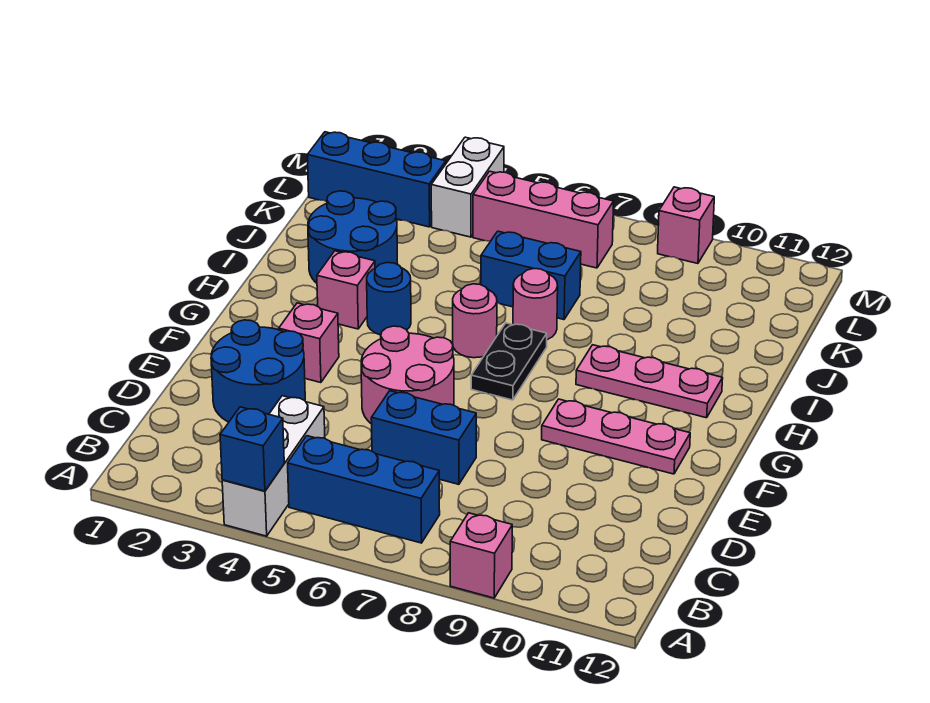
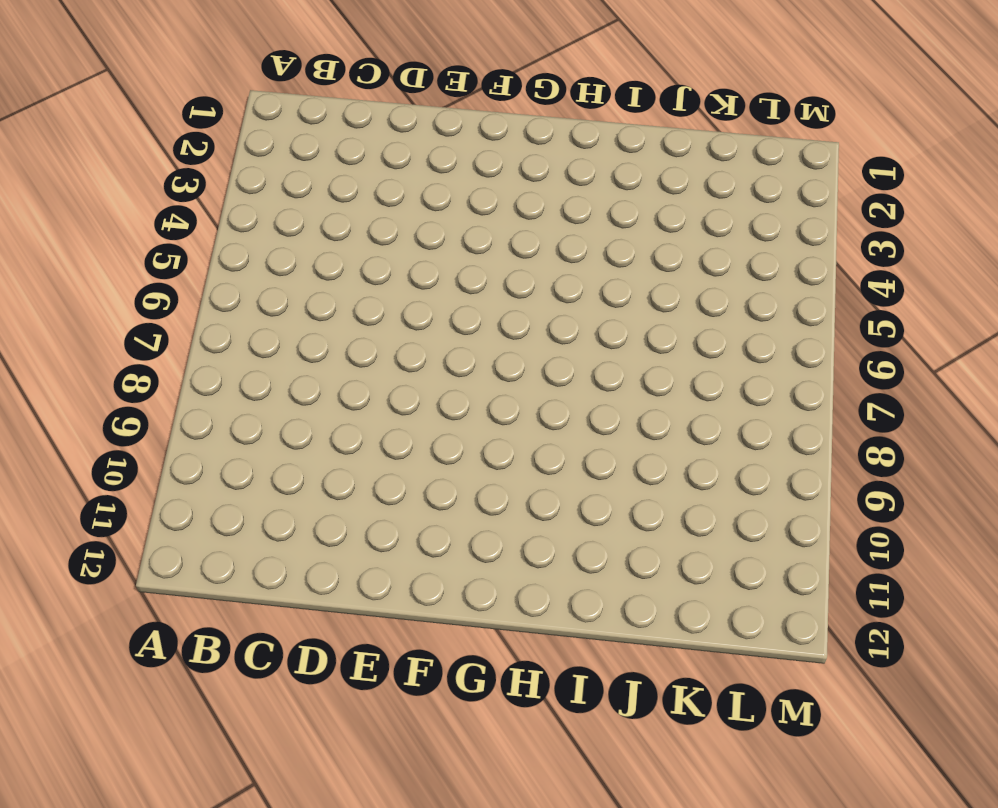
none -> white brick A4:C4 level 1
none -> pink brick A9 level 1
none -> blue brick B5:B7 level 1

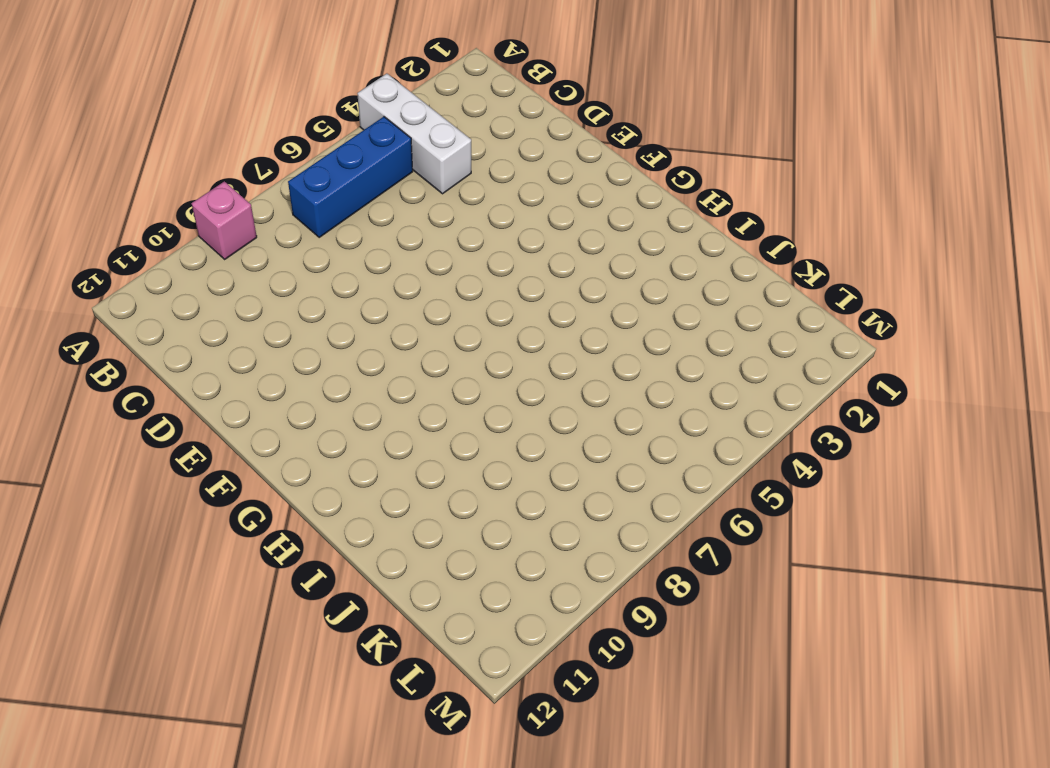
none -> blue round brick D2:E3 level 1
none -> blue brick D6:D7 level 1
none -> pink round brick E5:F6 level 1

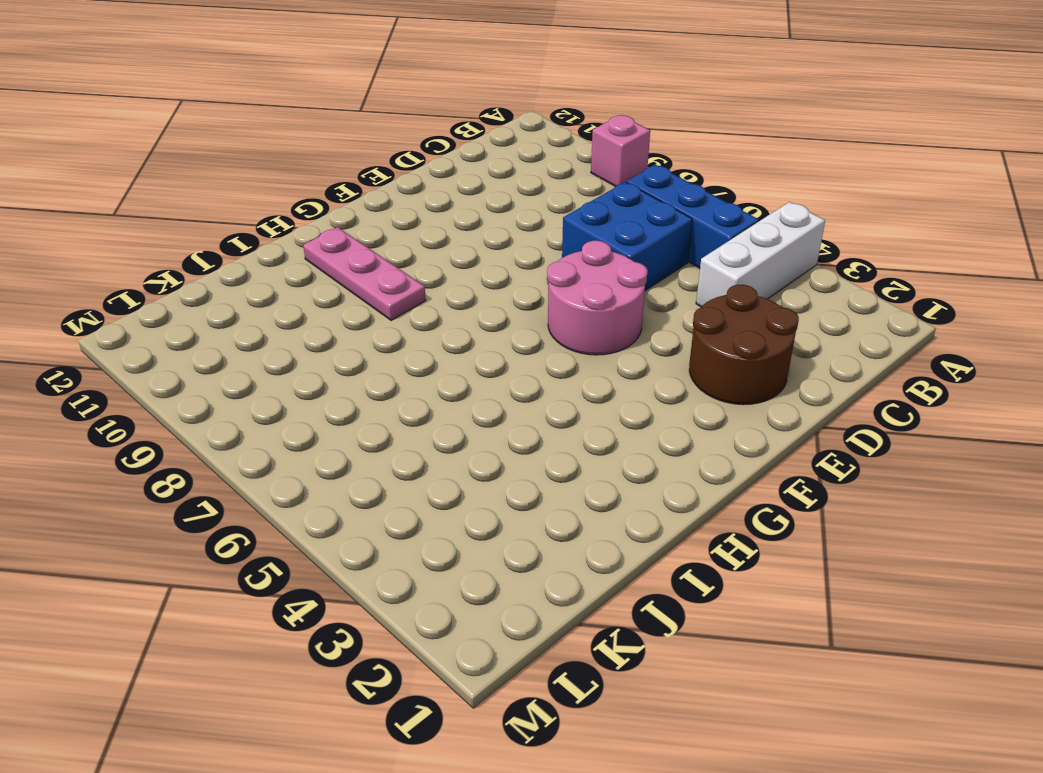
blue brick C6:D7 level 1 -> blue brick D6:D7 level 1
brown round brick D2:E3 level 1 -> blue round brick D2:E3 level 1
none -> pink brick F3 level 1
none -> pink plate F9:F11 level 1
none -> black plate G7:H7 level 1

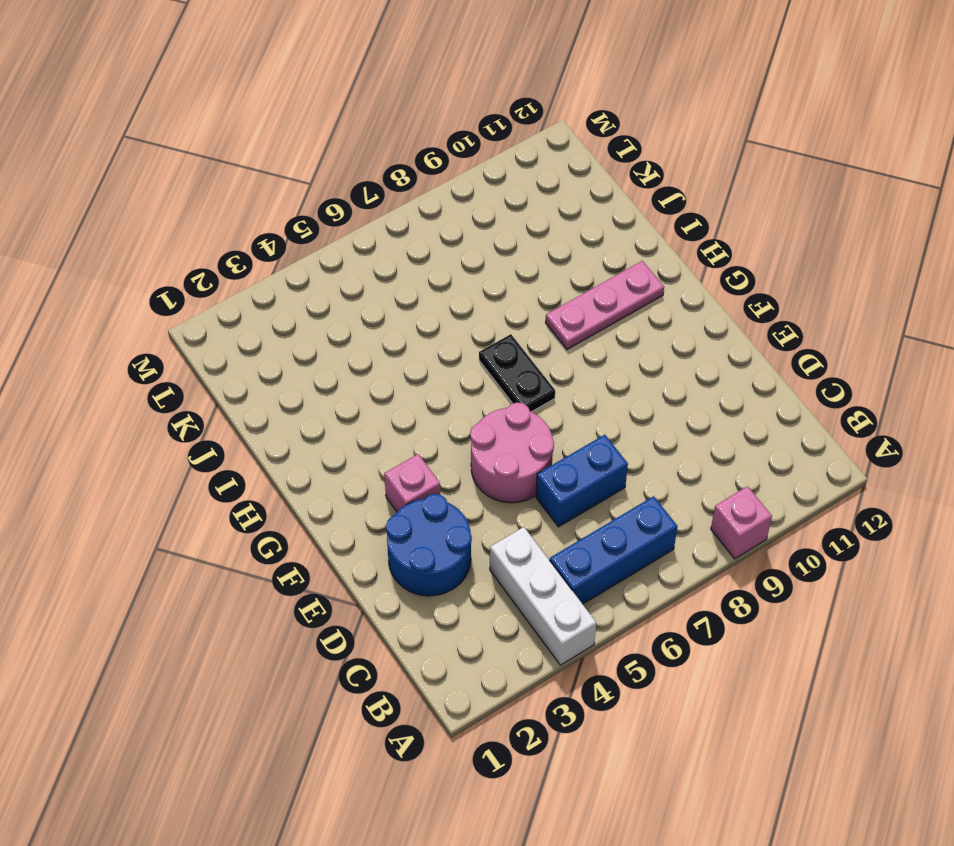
none -> pink plate F9:F11 level 1
none -> pink brick H3 level 1
none -> blue round brick H4 level 1

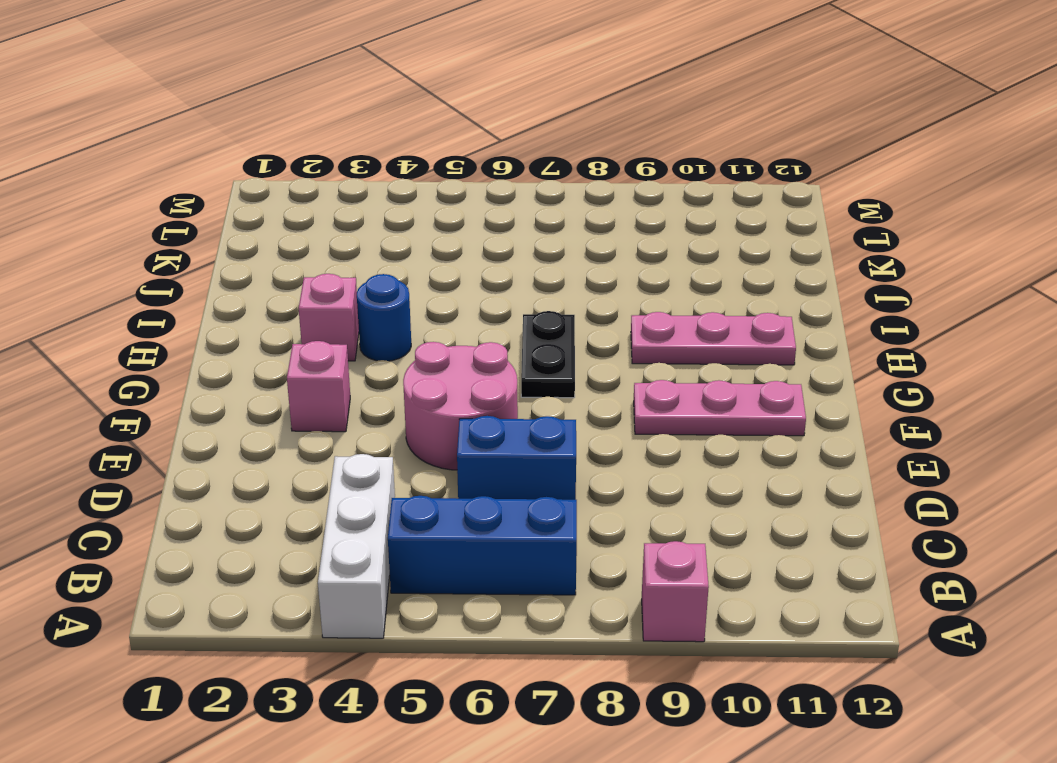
none -> blue round brick D2:E3 level 1
none -> pink round brick H6 level 1
none -> blue round brick I2:J3 level 1

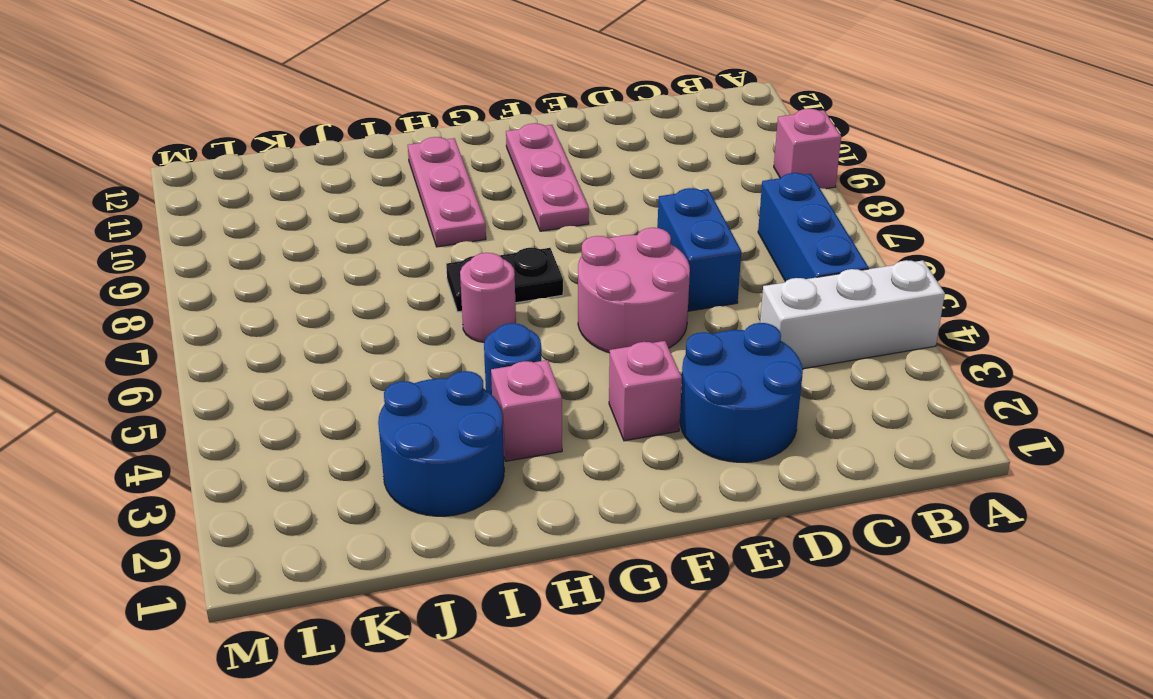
none -> pink round brick I7 level 1
none -> blue brick J6:J7 level 1
none -> blue brick L1:L3 level 1

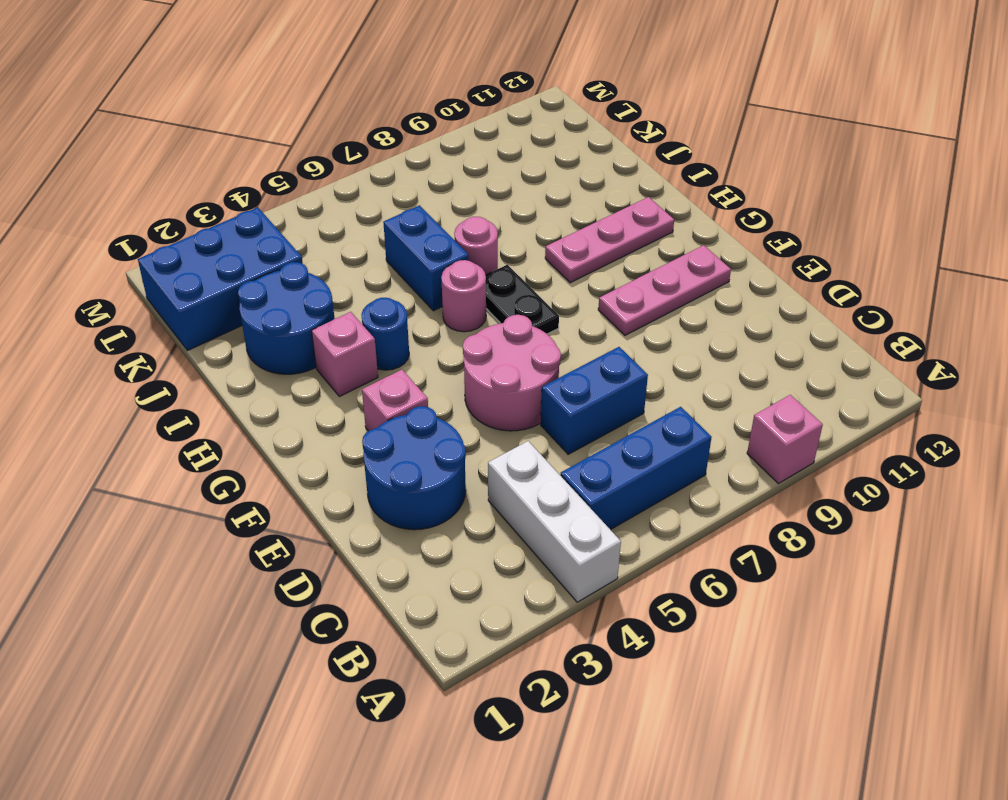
blue brick I6:J6 level 1 -> blue brick J6:J7 level 1
blue brick K1:L3 level 1 -> blue brick L1:L3 level 1
none -> white brick L4:M4 level 1
none -> pink brick L5:L7 level 1
none -> pink brick M9 level 1

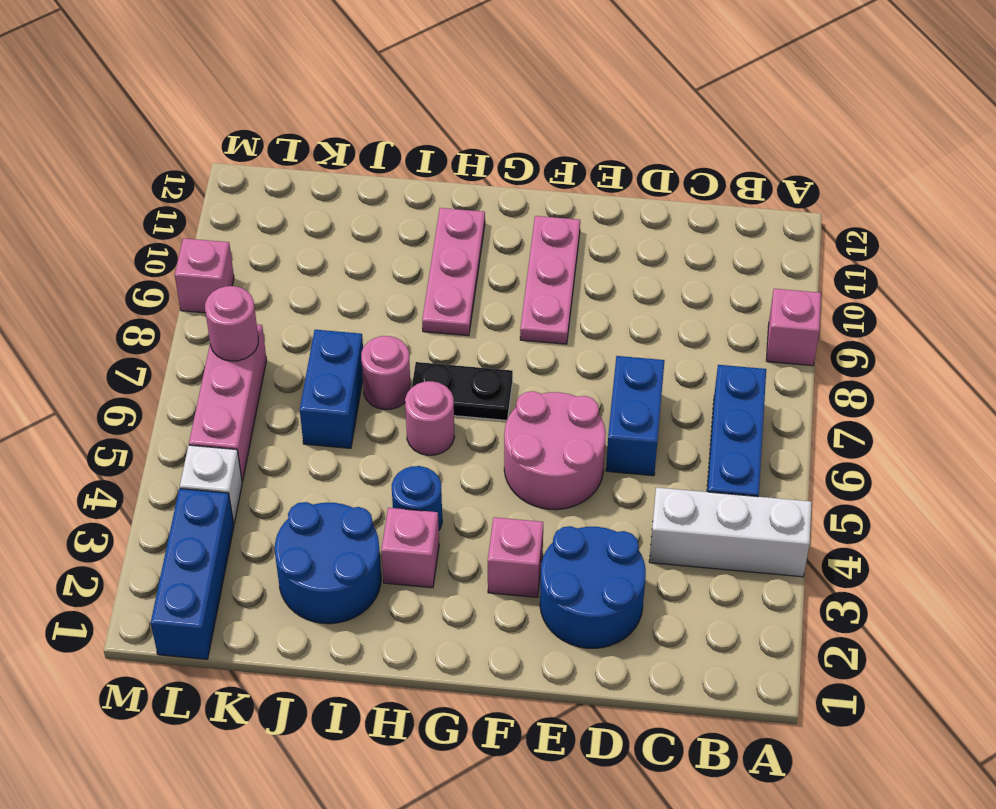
white brick L4 level 1 -> white brick L4:M4 level 1
pink round brick L7 level 2 -> none
none -> blue brick A4 level 2

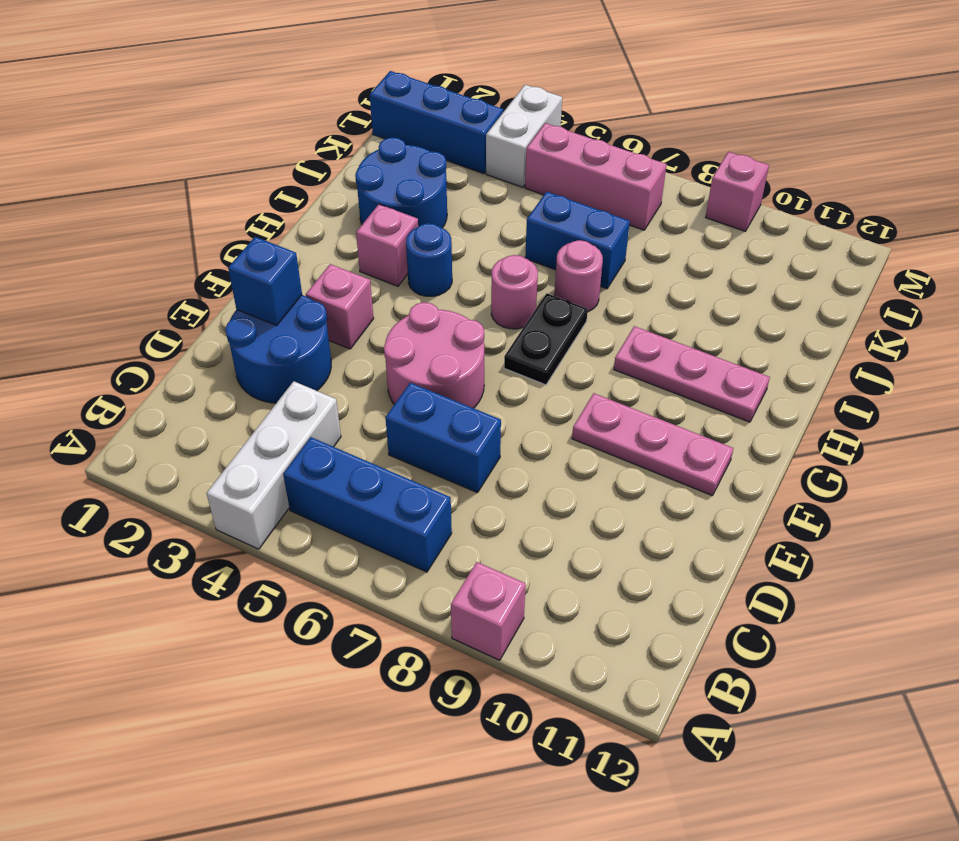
blue brick E2 level 2 -> blue brick A4 level 2

